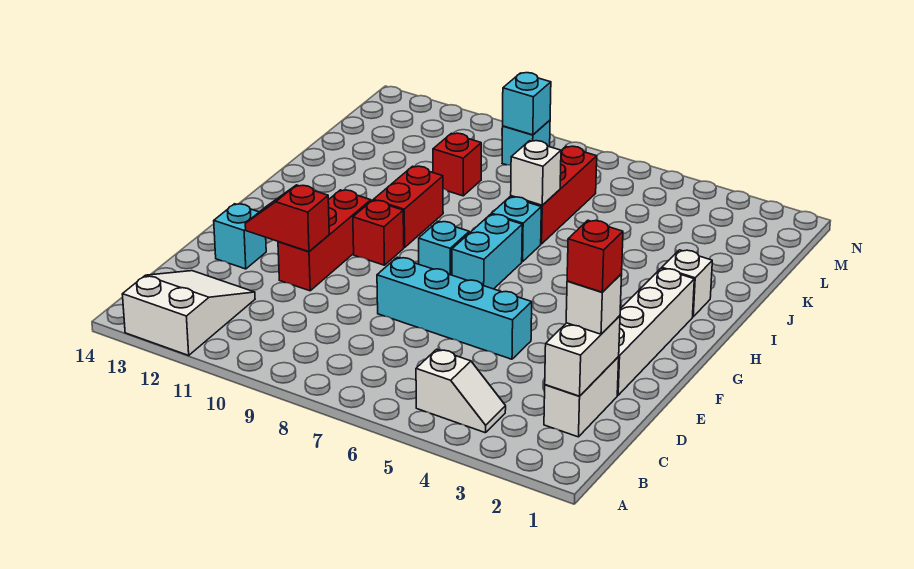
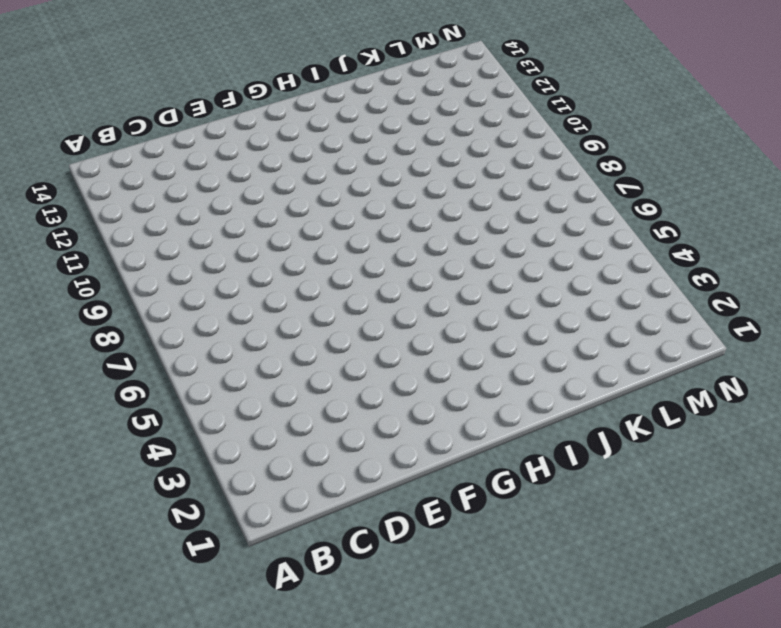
none -> white slope A12:C13 level 1 top A
none -> white slope B4:B5 level 1 top 5
none -> white brick C2:D2 level 1

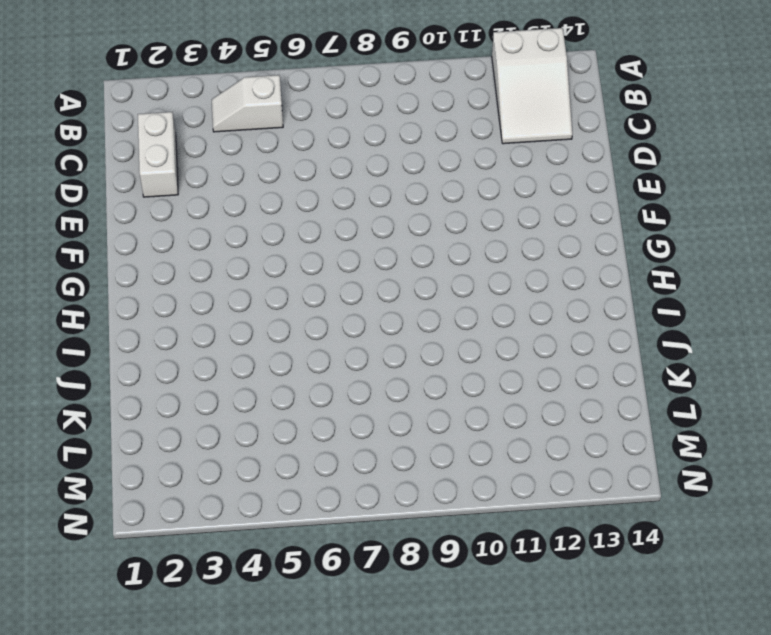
none -> white brick E2:H2 level 1
none -> cyan brick E5:E8 level 1
none -> red brick E11:G11 level 1

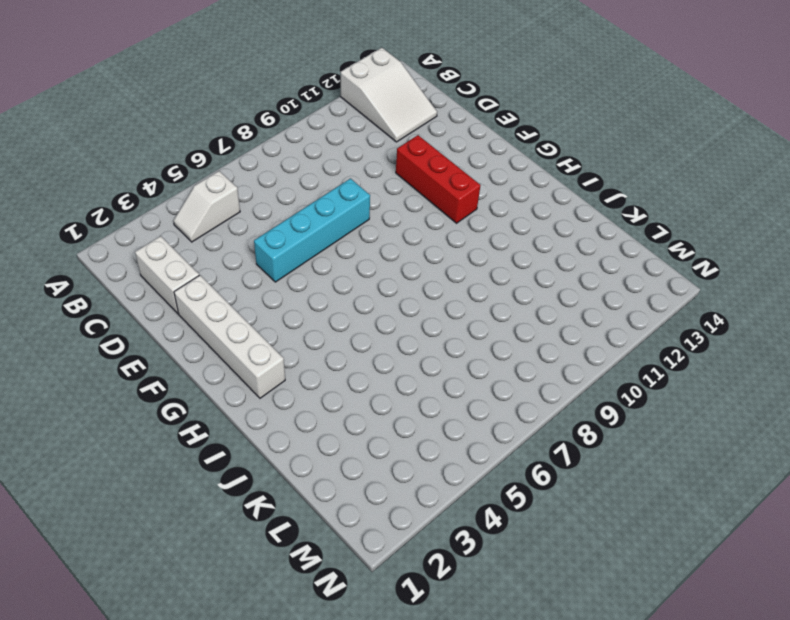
none -> cyan brick E13 level 1
none -> cyan brick G7:H7 level 1
none -> cyan brick G8 level 1

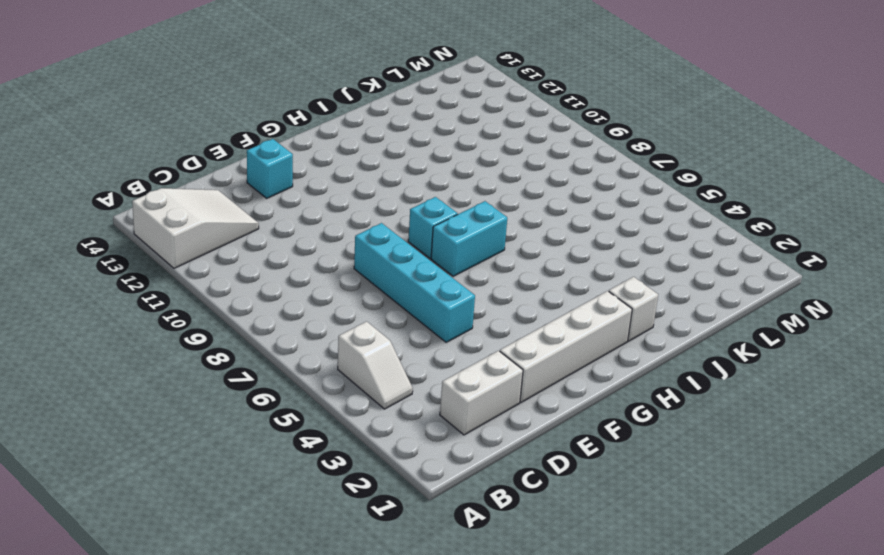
none -> red brick E11:G11 level 1
none -> red brick G10 level 1
none -> red brick H10:I10 level 1

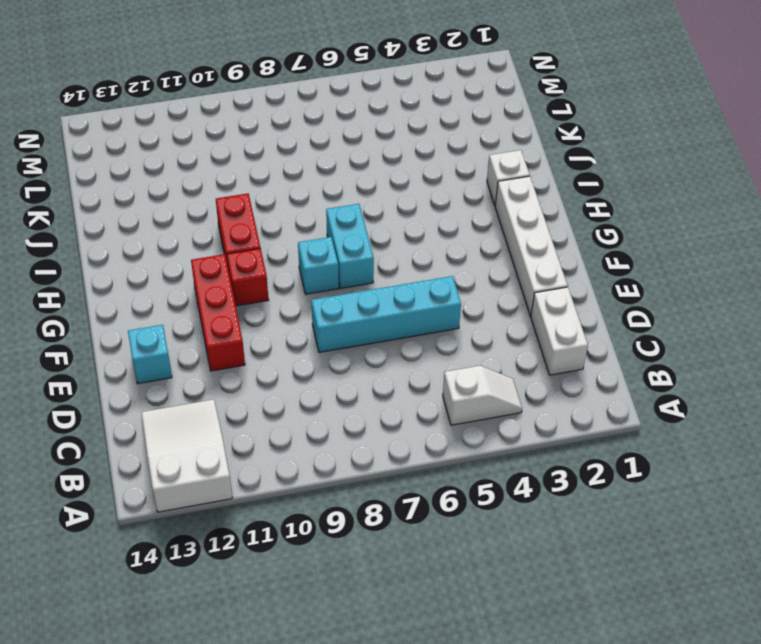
none -> cyan brick I7 level 1
none -> red brick J7:L7 level 1
none -> red brick K10 level 1

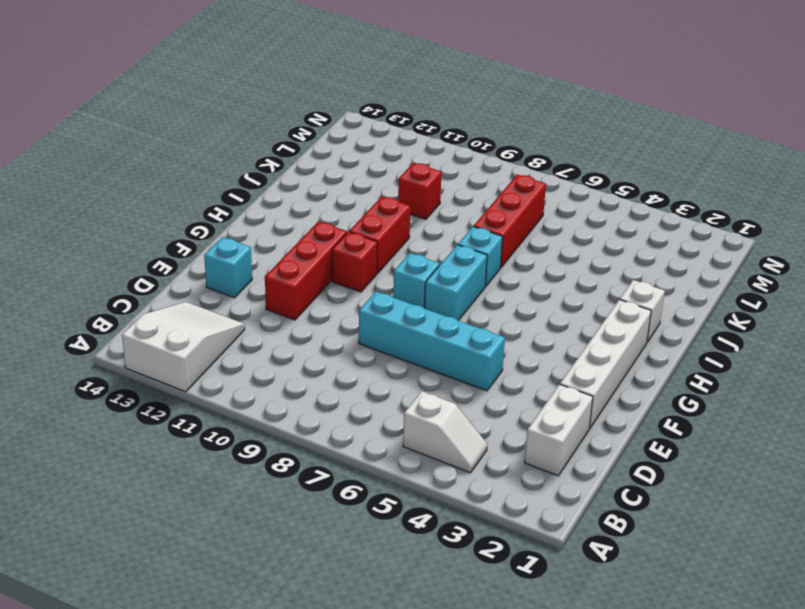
none -> cyan brick M9 level 1
none -> white brick C2:D2 level 2
none -> red slope E11:E12 level 2 top 11

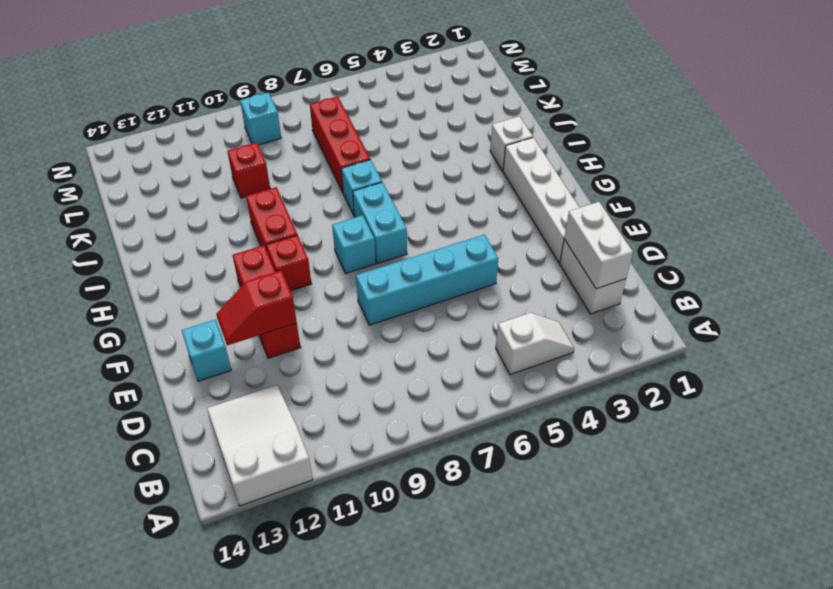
none -> white brick J7 level 2
none -> cyan brick M9 level 2
none -> white brick D2 level 3

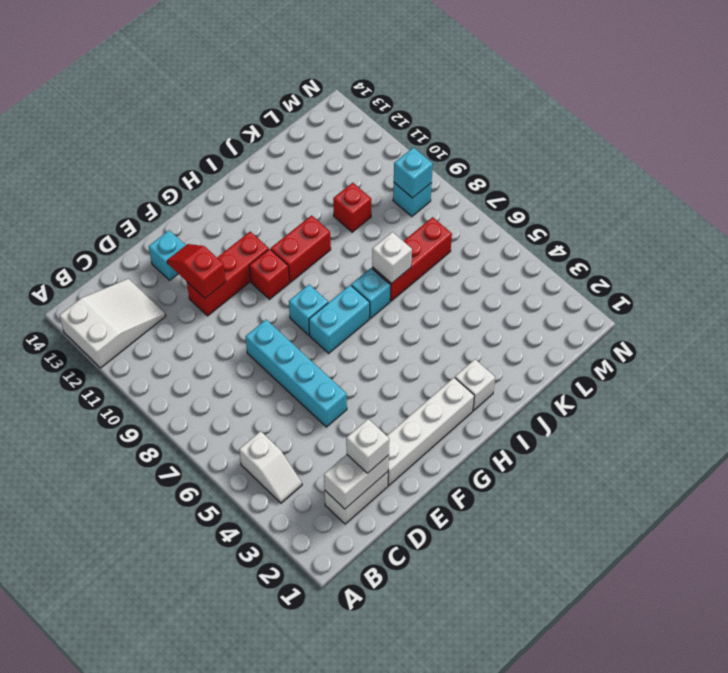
none -> red brick D2 level 4

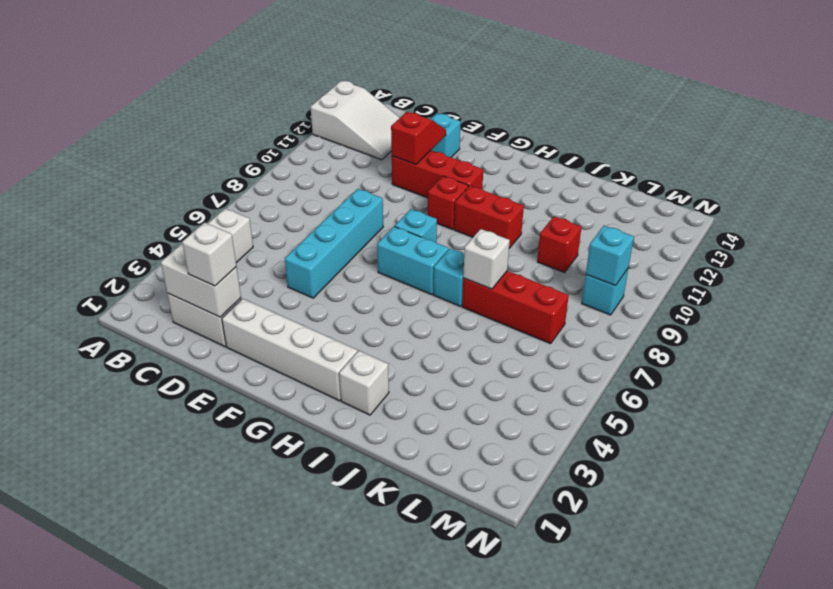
none -> red brick D2 level 4

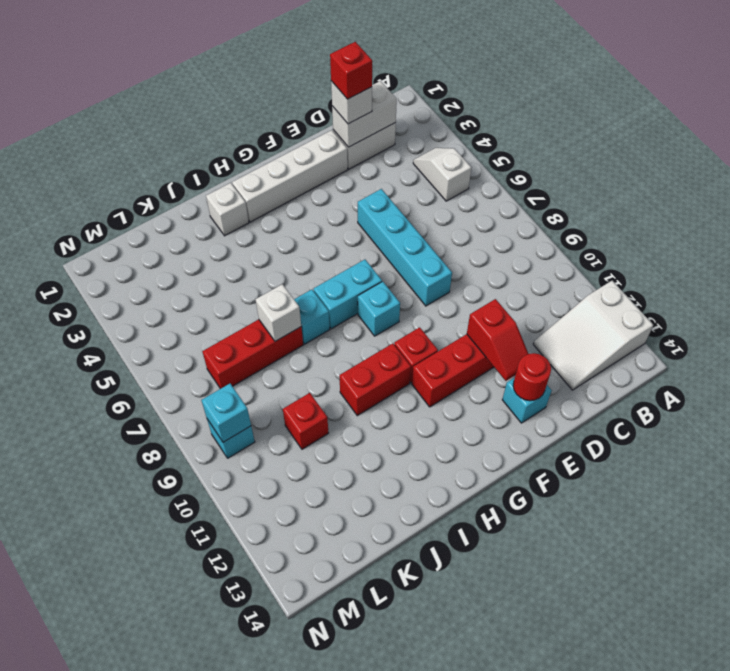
red round brick E13 level 2 -> none

